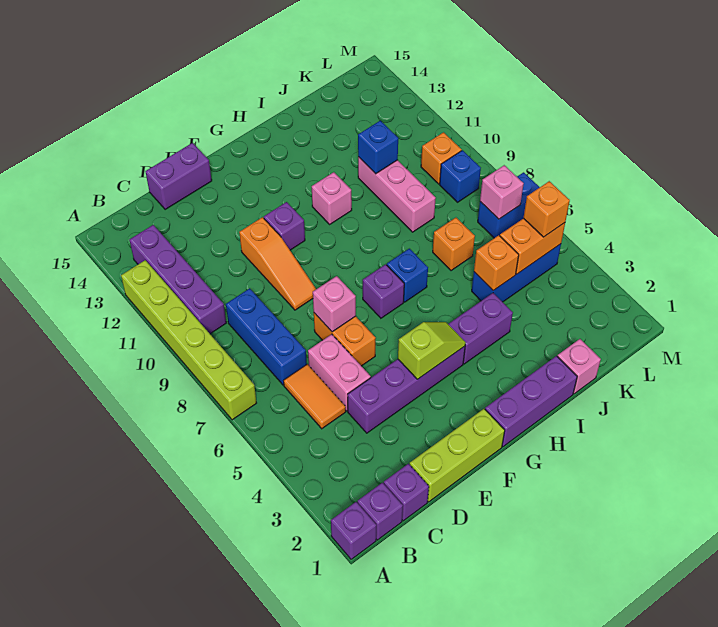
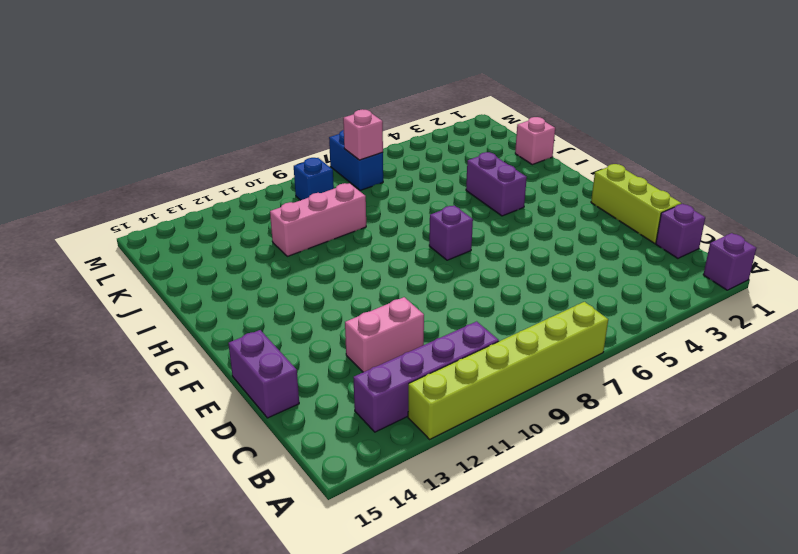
pink brick D11:D12 level 1 -> pink brick D5:D6 level 1
none -> purple brick B1 level 1
none -> orange tile C5:C6 level 1
none -> blue brick C7:C9 level 1
none -> purple brick D4:G4 level 1

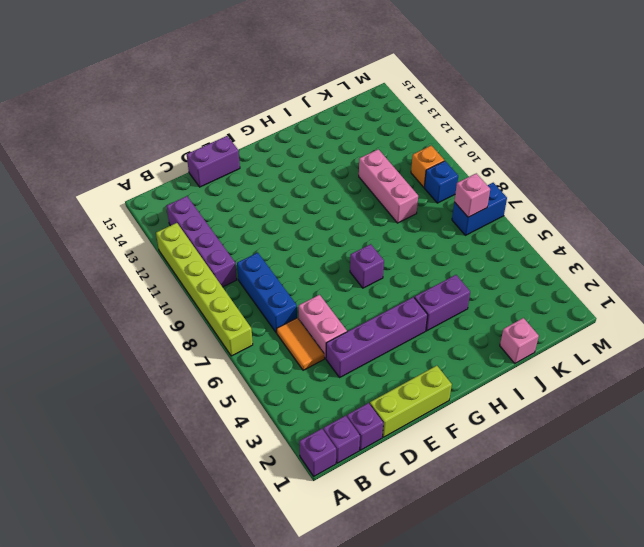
none -> orange brick E6:E7 level 1
none -> orange slope E9:E11 level 1 top 11
none -> purple brick F11 level 1
none -> purple brick G1:I1 level 1

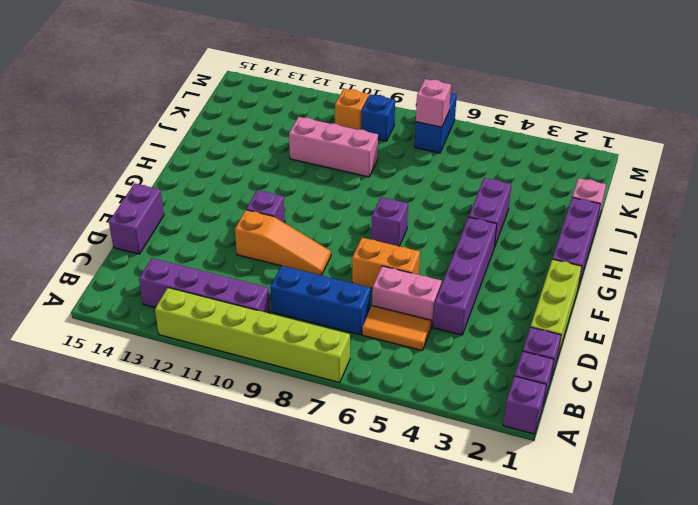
none -> blue brick H7 level 1
none -> pink brick H11 level 1
none -> blue brick J5:L5 level 1
none -> orange brick J7 level 1

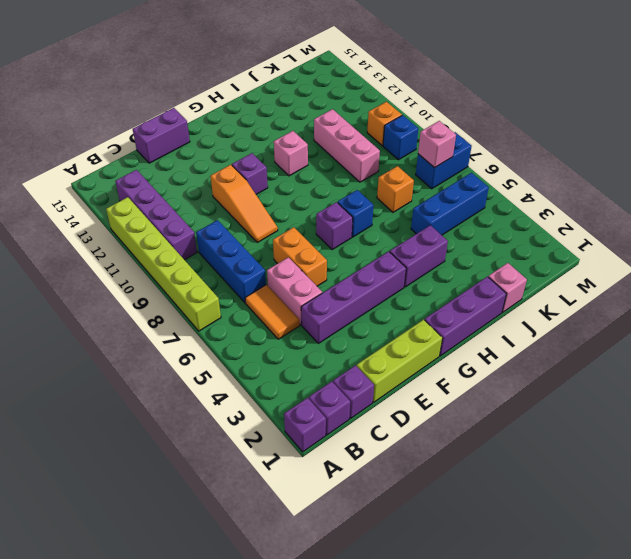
none -> pink brick E7 level 2
none -> lime slope F4:G4 level 2 top F
none -> orange brick J5 level 2
none -> blue brick J11 level 2

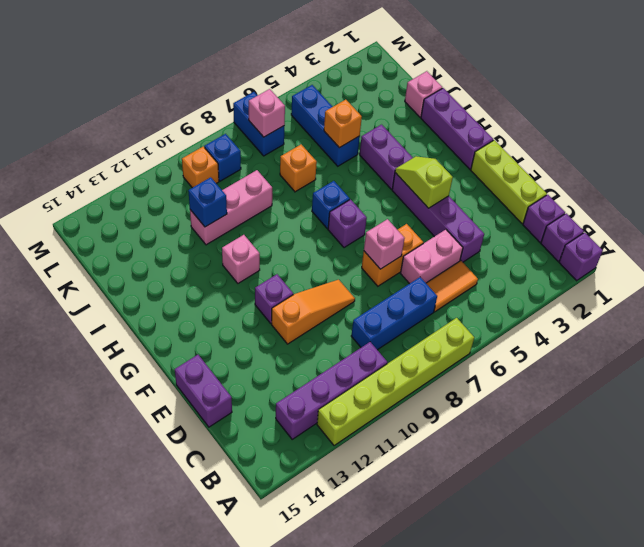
none -> orange brick K5:L5 level 2
none -> orange brick L5 level 3

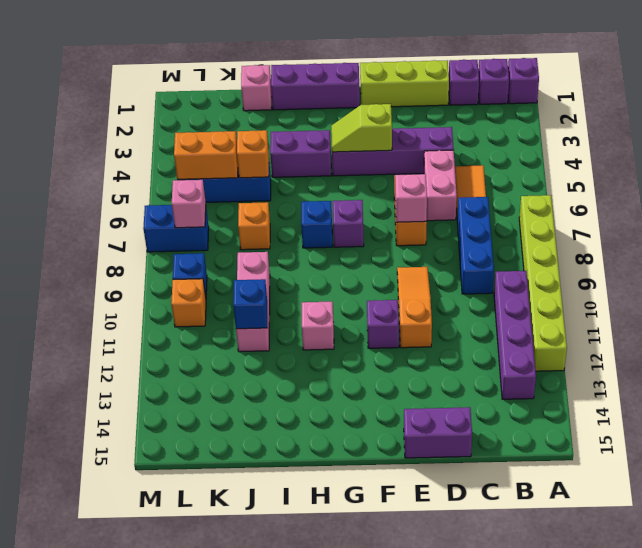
none -> orange brick L5 level 3

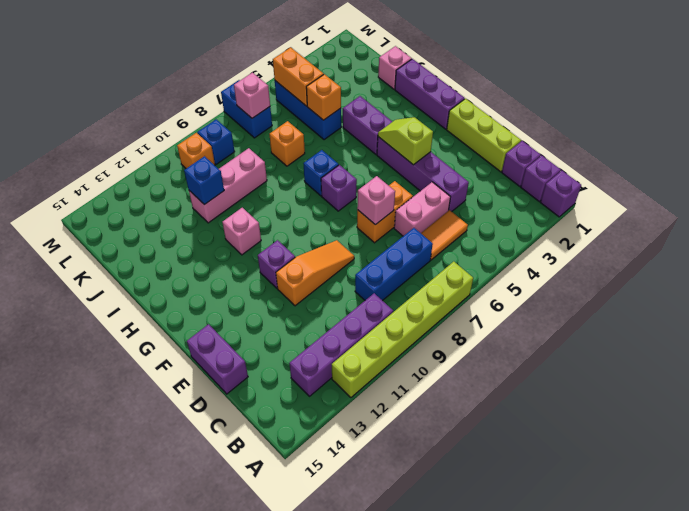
none -> orange brick L5 level 3

